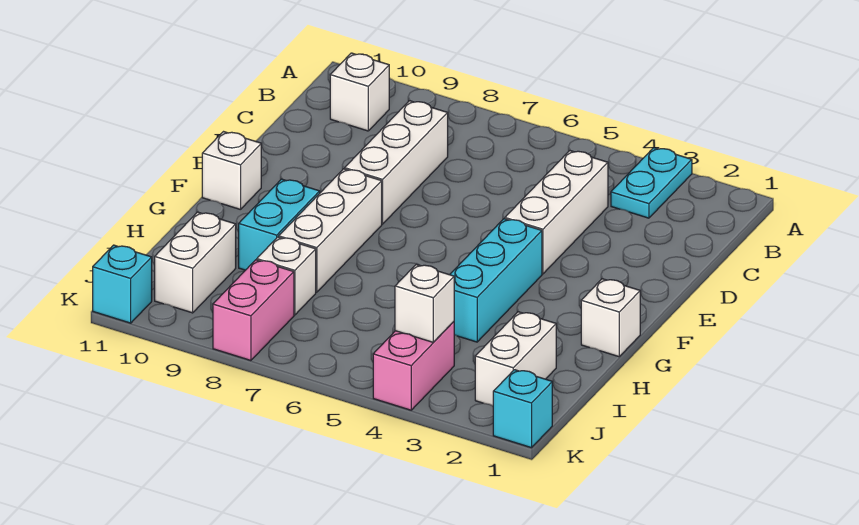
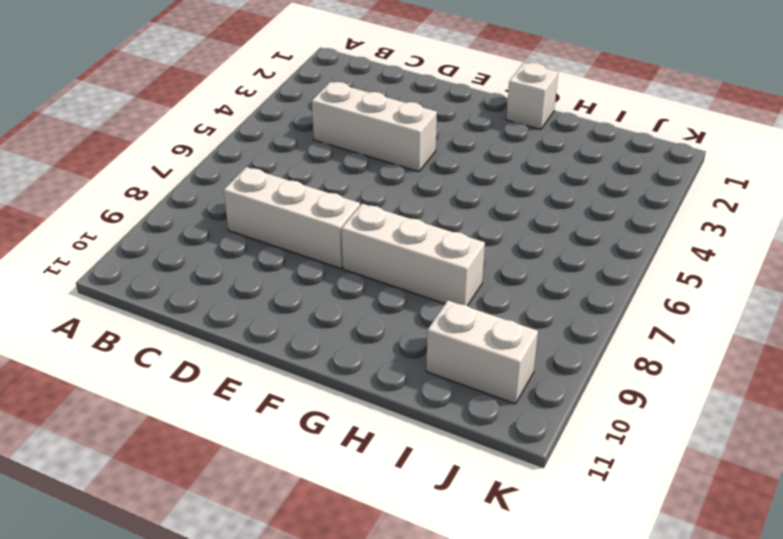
none -> cyan plate A3:B3 level 1
none -> white brick B10 level 1
none -> cyan brick F4:H4 level 1

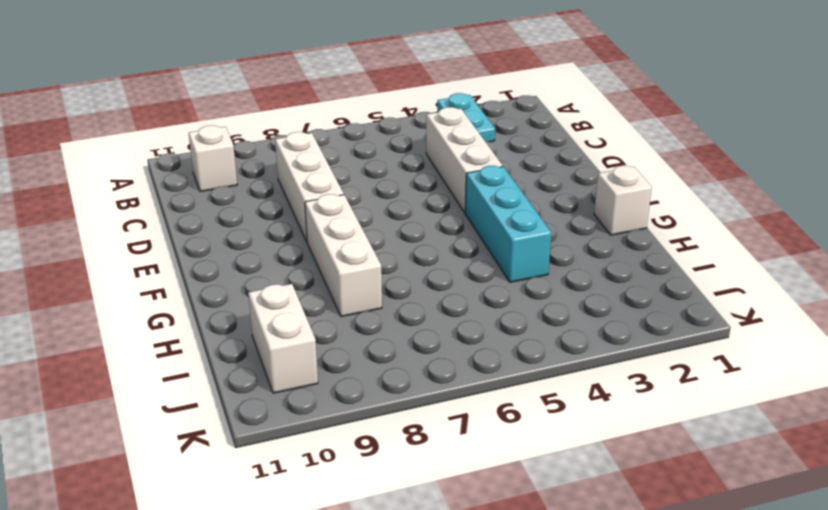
none -> white brick F11 level 1
none -> cyan brick G9:H9 level 1
none -> white brick I2:J2 level 1

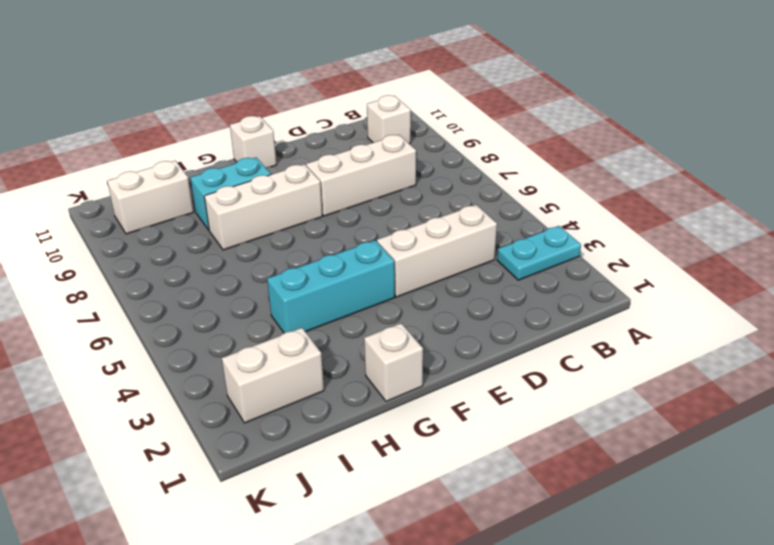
none -> white brick I8 level 1
none -> pink brick J4:K4 level 1
none -> pink brick J8:K8 level 1

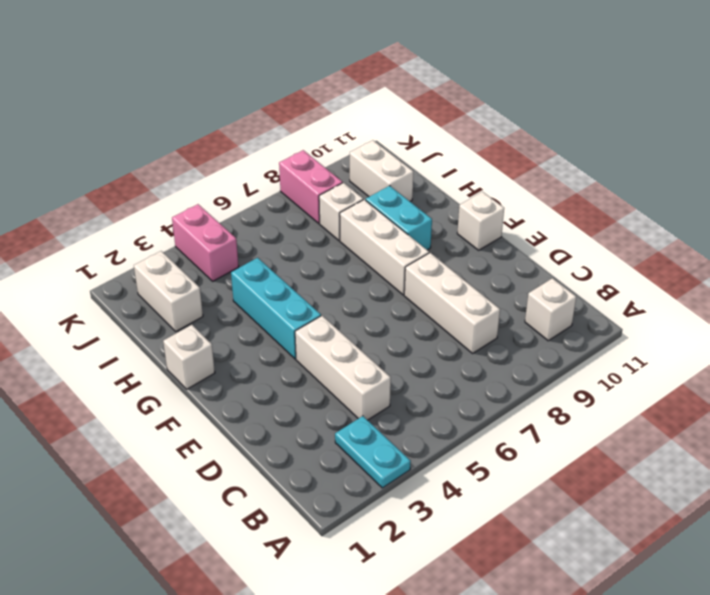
none -> cyan brick K1 level 1
none -> cyan brick K11 level 1
none -> white brick J4 level 2

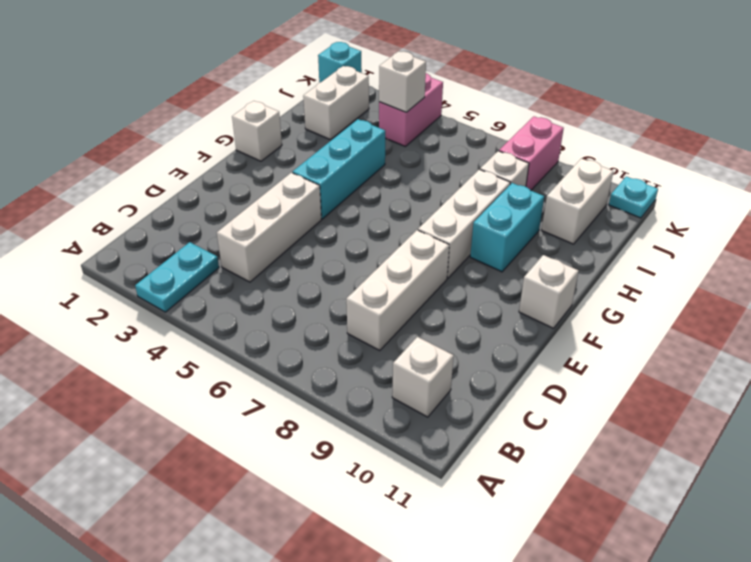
cyan plate K11 level 1 -> cyan brick K11 level 1

